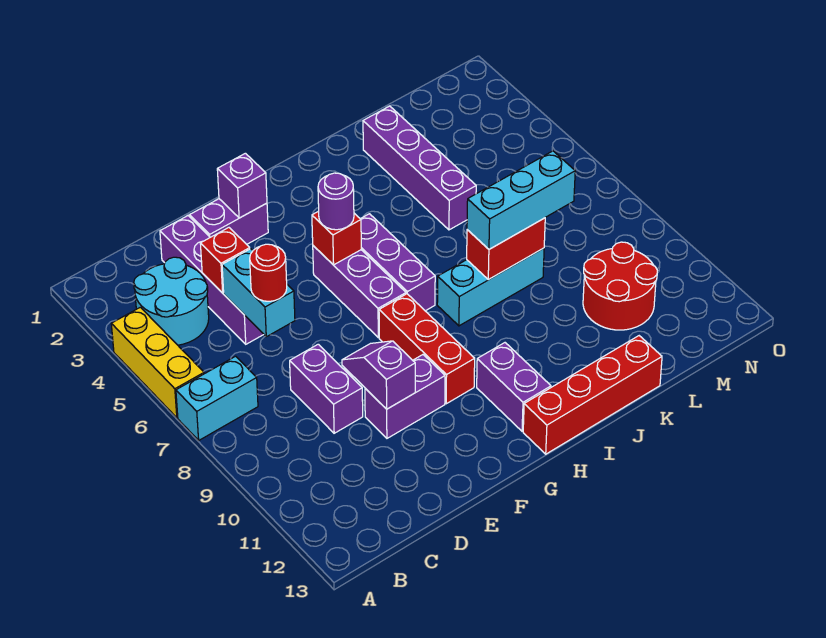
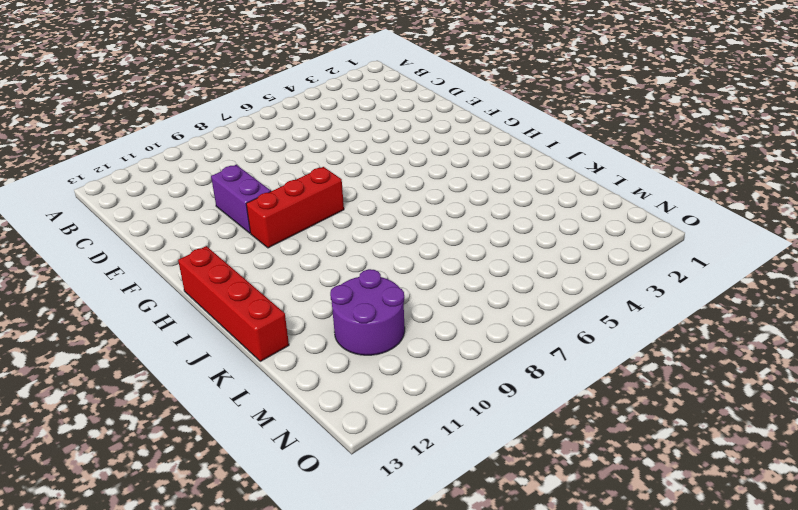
purple round brick L10:M11 level 1 -> red round brick L10:M11 level 1
none -> yellow brick A4:A6 level 1
none -> cyan brick A7:B7 level 1
none -> cyan round brick B3:C4 level 1

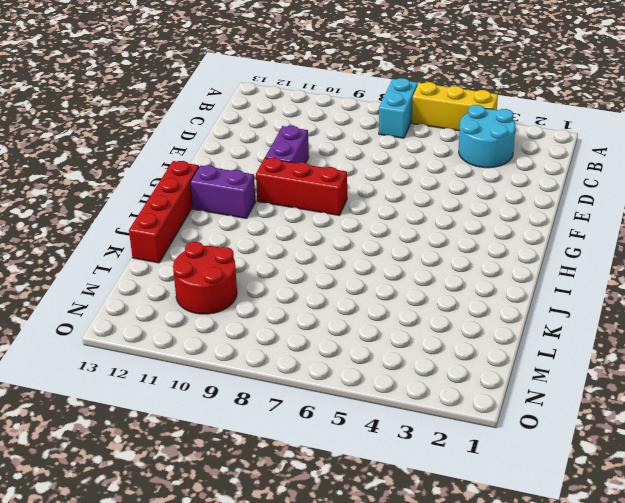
none -> purple brick D2:D5 level 1
none -> purple brick D8:D9 level 1
none -> purple brick E2:F2 level 1

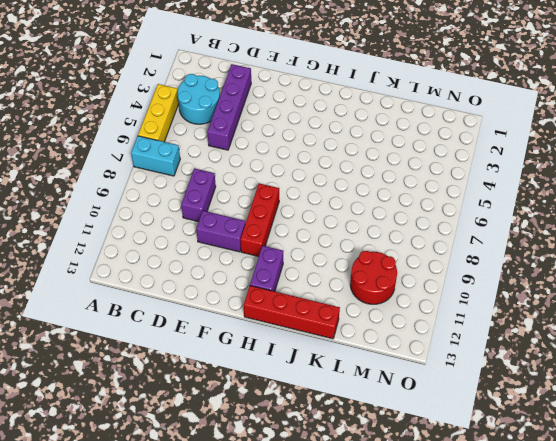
none -> purple brick E2:F2 level 1
none -> purple brick G5:G7 level 1
none -> purple brick H5:H7 level 1

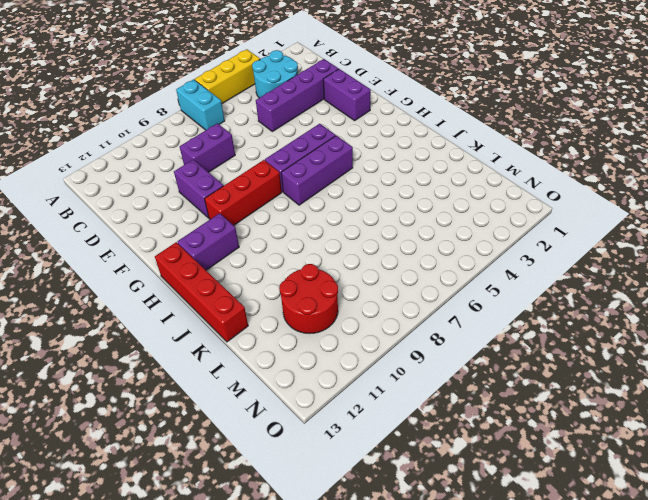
none -> cyan brick I8:K8 level 1
none -> purple brick K2:K5 level 1
none -> red brick D4 level 2

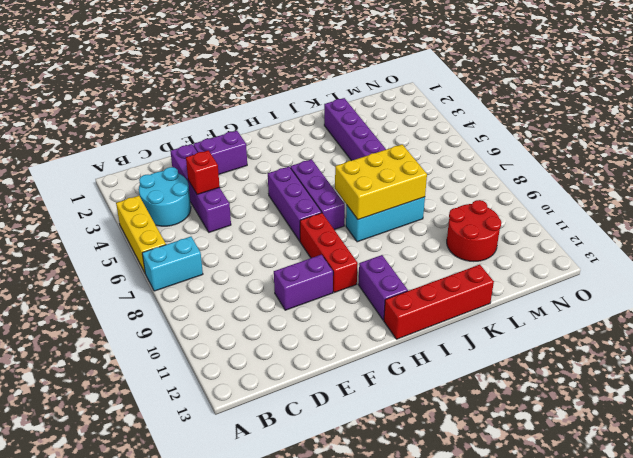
yellow brick I7:K8 level 2 -> red brick J8:K8 level 2
none -> purple brick D8:D9 level 1
none -> cyan brick D5:D6 level 2
none -> purple slope E9:E10 level 2 top 10

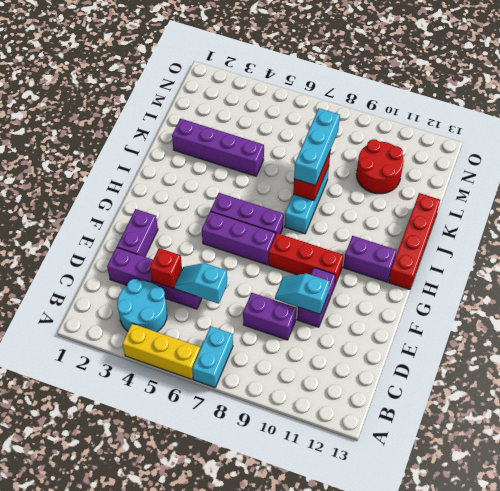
cyan slope D5:D6 level 2 top 6 -> cyan brick D5:D6 level 2
cyan slope E9:E10 level 2 top 10 -> purple slope E9:E10 level 2 top 10
none -> purple brick F2 level 2
none -> red brick G5 level 2
none -> red round brick D6 level 3

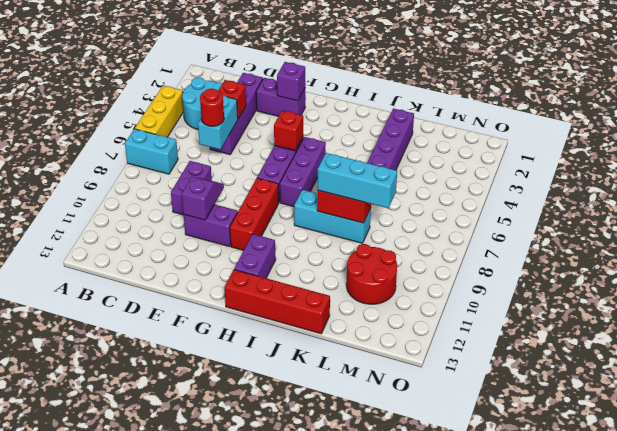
none -> purple round brick G5 level 3

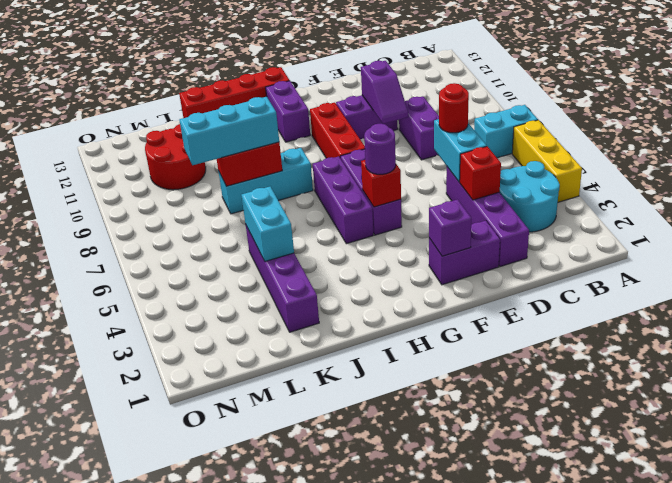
cyan brick K4:K5 level 2 -> none

